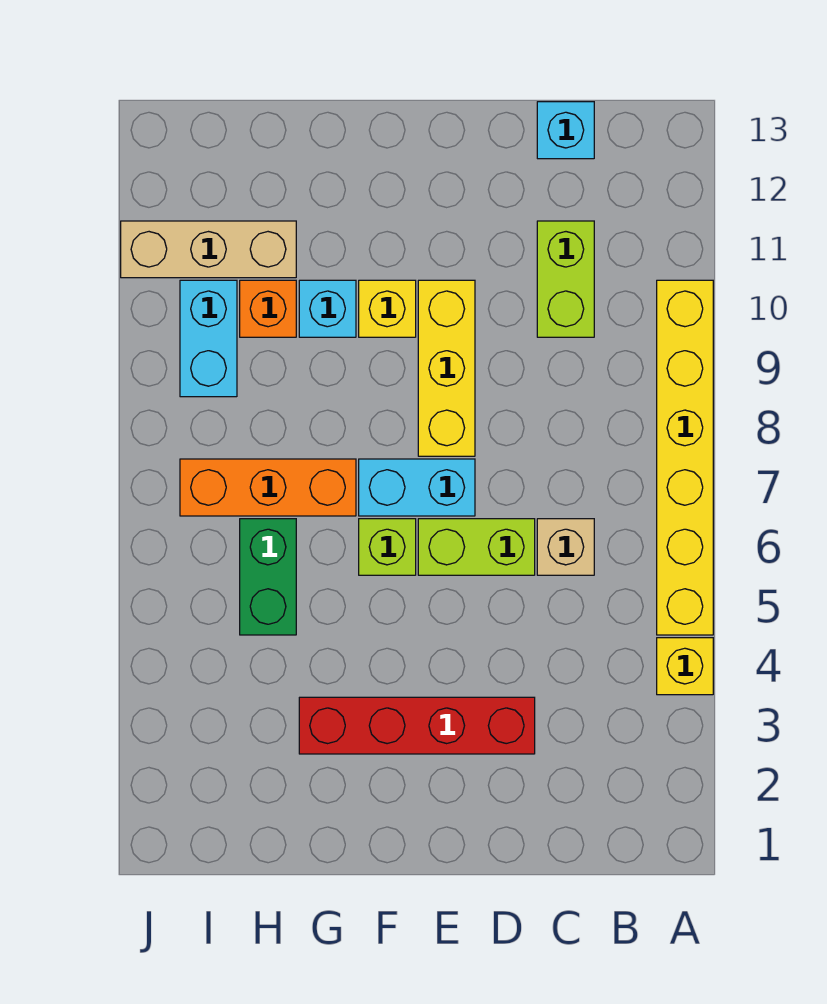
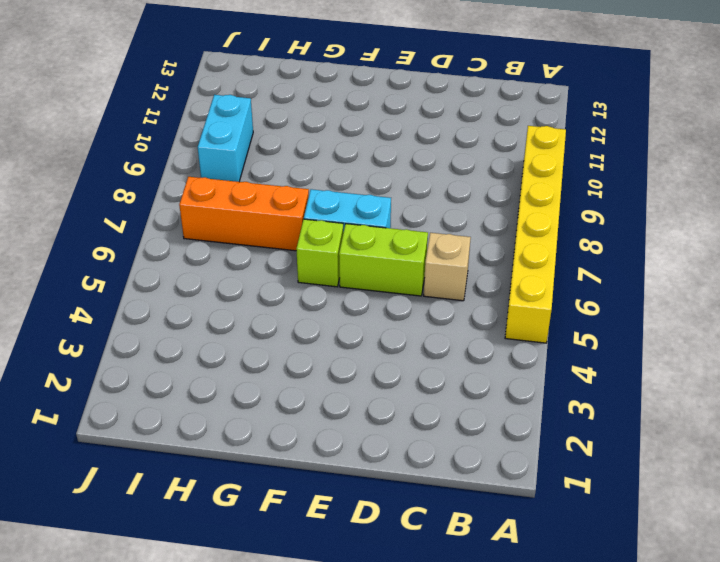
none -> yellow brick A4 level 1
none -> lime brick C10:C11 level 1
none -> cyan brick C13 level 1

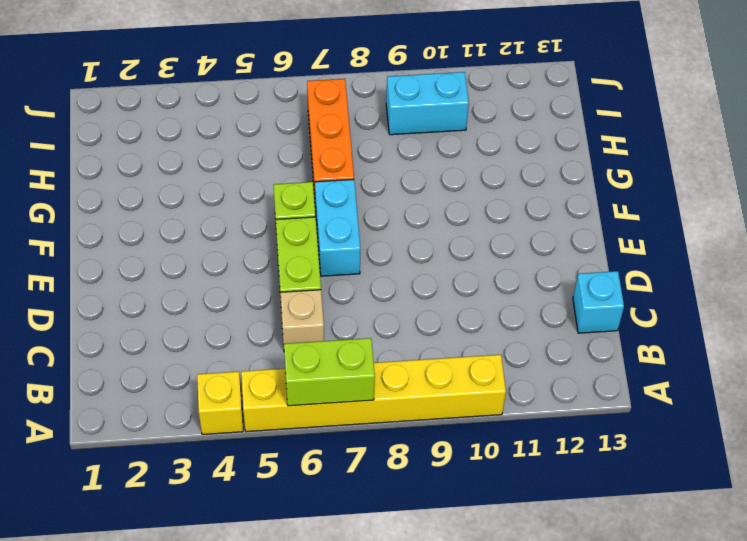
lime brick A6:A7 level 2 -> lime brick C10:C11 level 1
none -> red brick D3:G3 level 1
none -> yellow brick E8:E10 level 1
none -> yellow brick F10 level 1

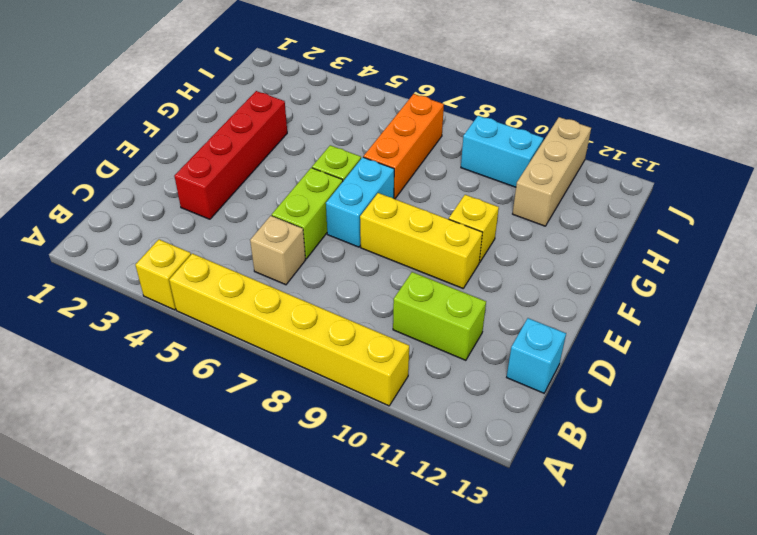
none -> cyan brick G10 level 1
none -> green brick H5:H6 level 1
none -> orange brick H10 level 1

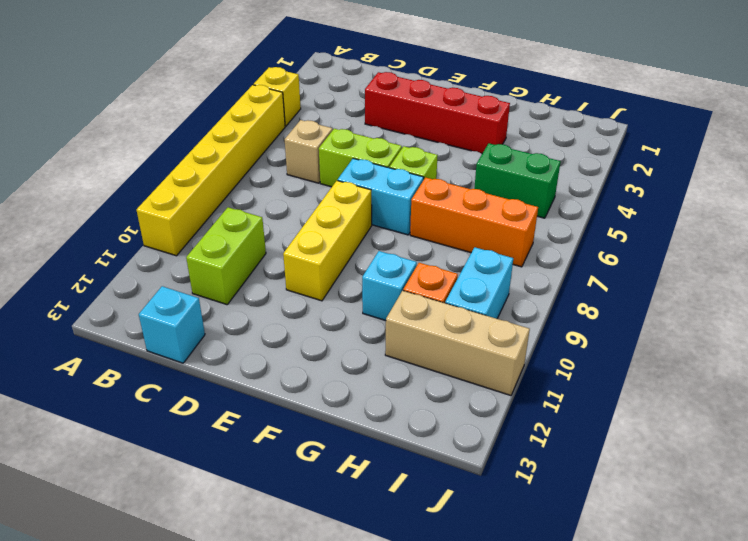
green brick H5:I5 level 1 -> green brick H5:H6 level 1
none -> yellow brick F10 level 1

